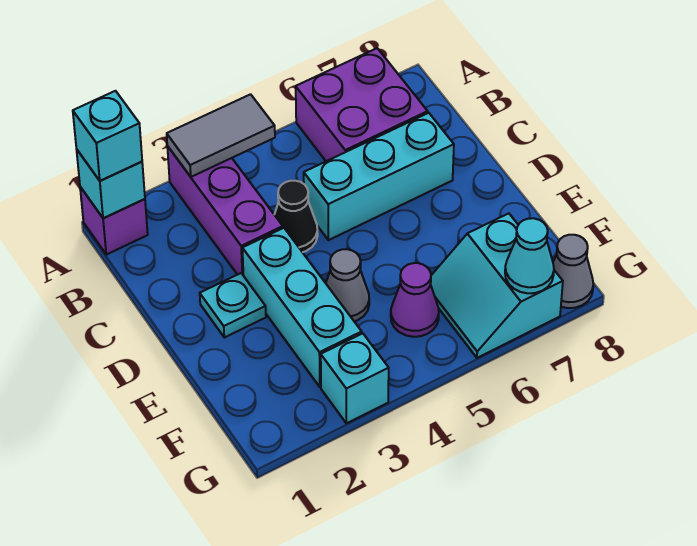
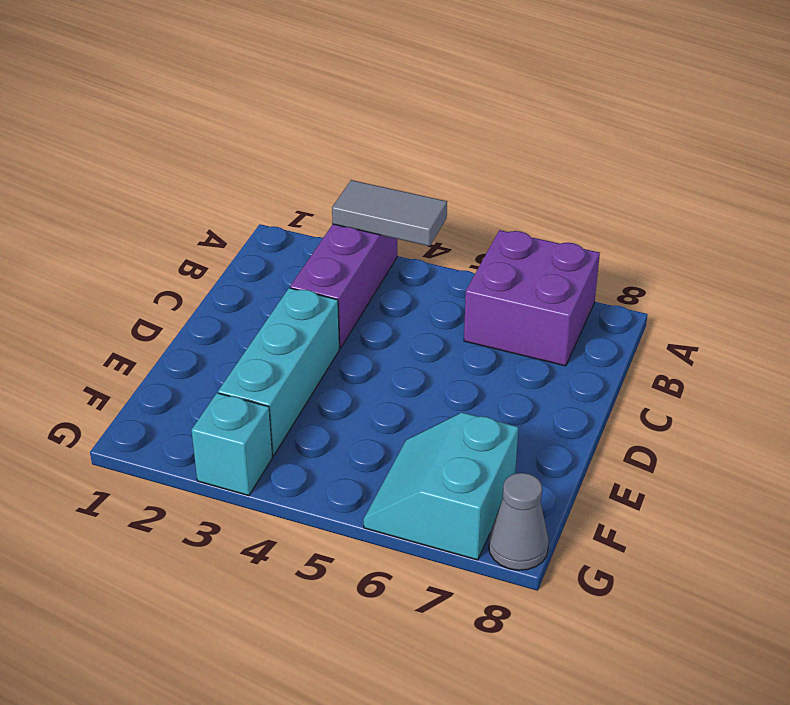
none -> purple brick A1 level 1
none -> black cone C4 level 1
none -> cyan brick C5:C7 level 1

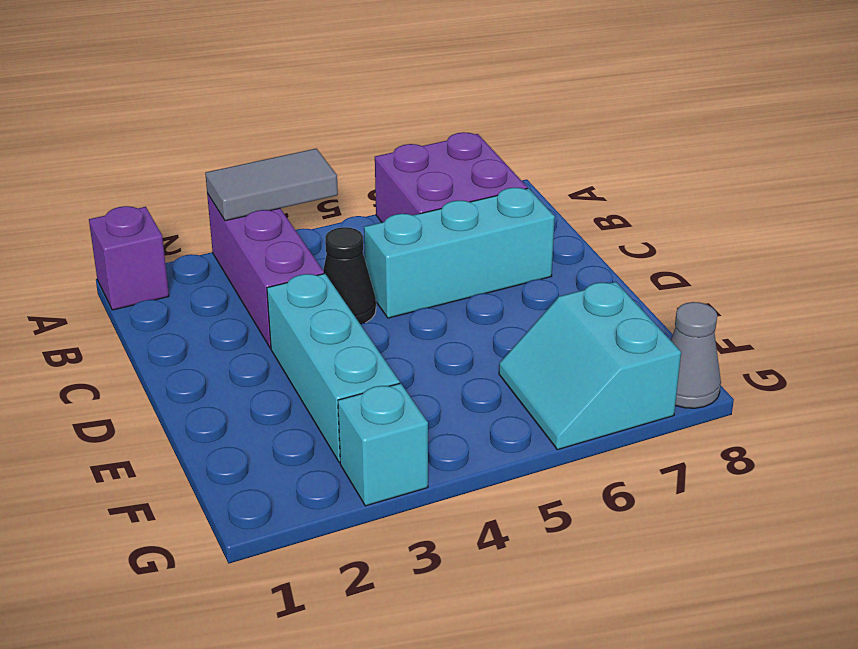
none -> cyan plate D2 level 1
none -> grey cone E4 level 1
none -> purple cone F5 level 1

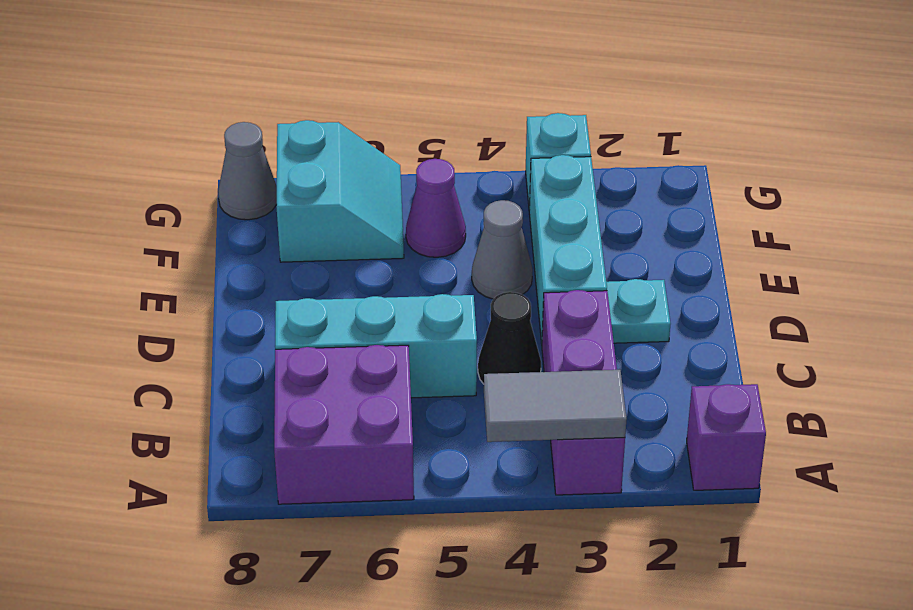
none -> cyan brick A1 level 2
none -> cyan cone G7 level 2
none -> cyan brick A1 level 3

